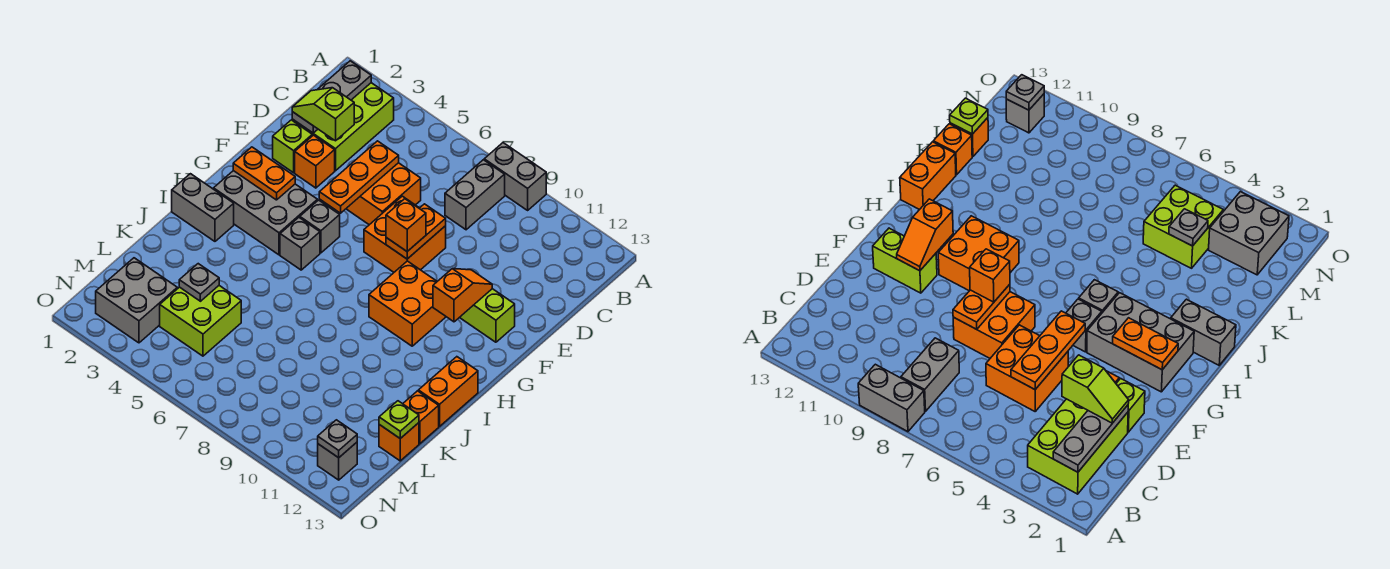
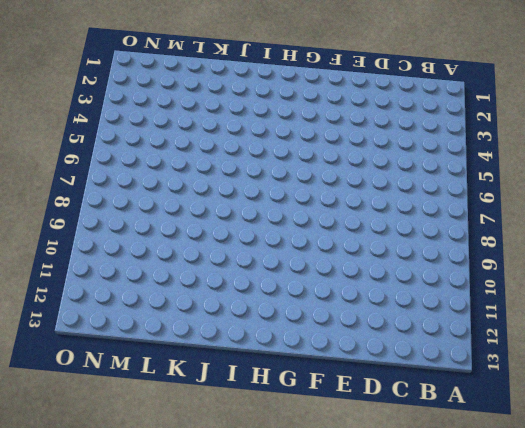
none -> grey brick A8:A9 level 1
none -> lime brick B2:D3 level 1
none -> grey brick B8:C8 level 1

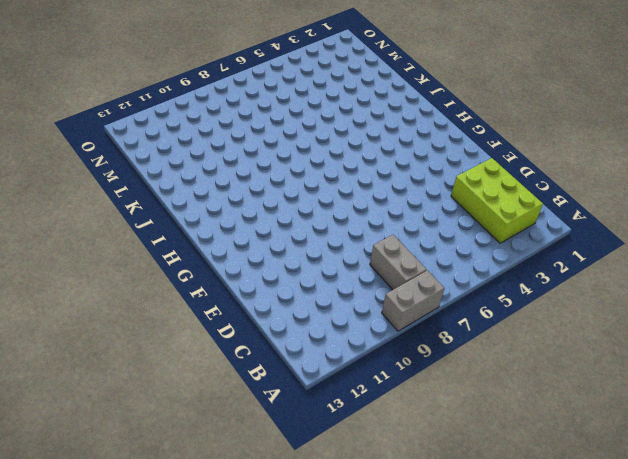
none -> orange brick D5:E6 level 1
none -> lime brick E2 level 1
none -> orange brick E3 level 1

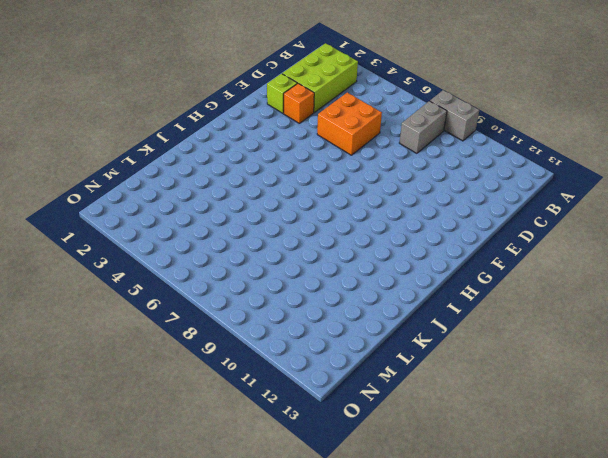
none -> orange brick E7:F8 level 1
none -> lime brick F11:F12 level 1
none -> grey brick G2:H4 level 1

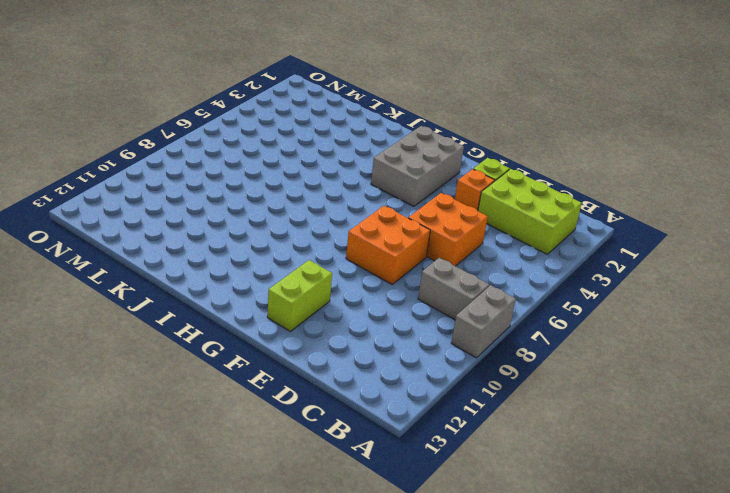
none -> grey brick G5 level 1
none -> orange brick G9:H10 level 1
none -> grey brick H5 level 1

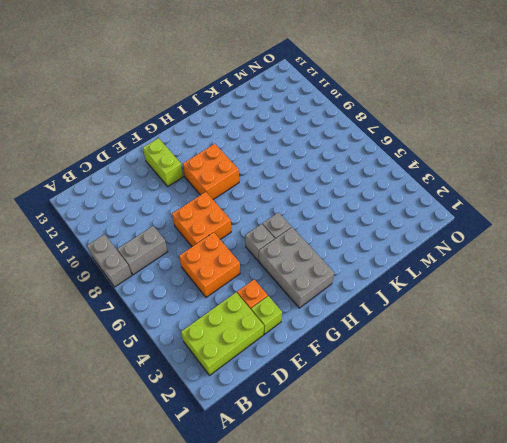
none -> grey brick I1:I2 level 1
none -> orange brick I13:J13 level 1
none -> orange brick K13 level 1

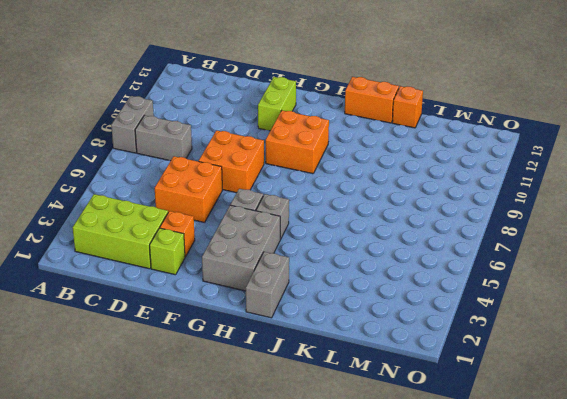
none -> lime brick L4:M5 level 1
none -> orange brick L13 level 1
none -> grey brick M2:N3 level 1

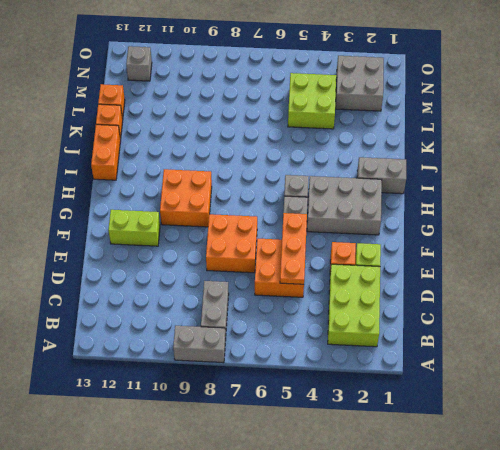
none -> grey plate B2:D2 level 2
none -> orange plate E8:F8 level 2
none -> orange slope F11:G11 level 2 top G

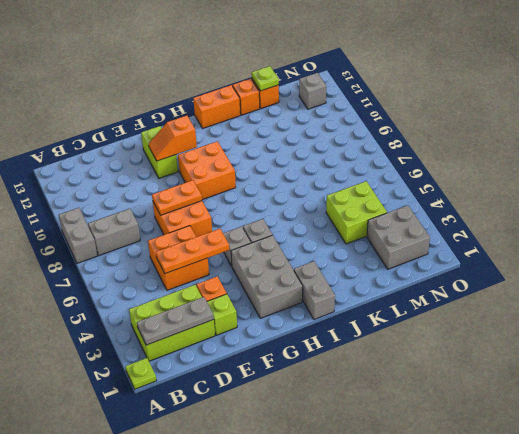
lime plate A1 level 1 -> none
none -> orange plate G2:G3 level 2
none -> grey plate L4 level 2
none -> grey plate N12 level 2

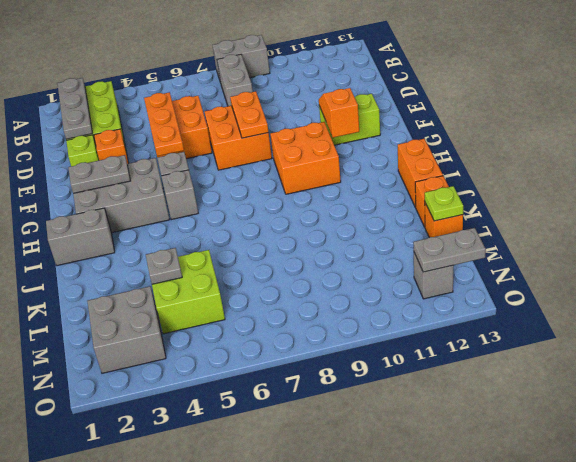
grey plate G2:G3 level 2 -> orange plate G2:G3 level 2
grey plate N12:N13 level 2 -> grey plate N12 level 2
none -> lime slope D2:D3 level 3 top 3
none -> orange brick F8 level 3

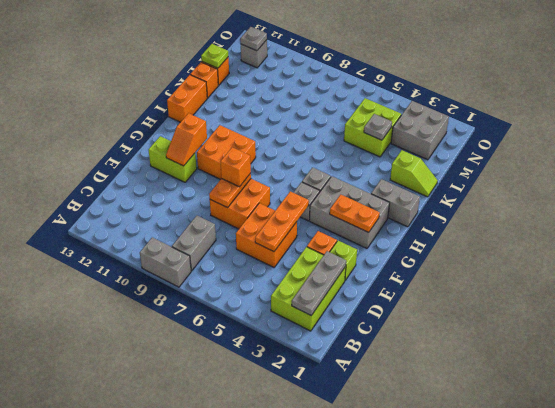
lime slope K1:K2 level 1 top 2 -> lime slope D2:D3 level 3 top 3

